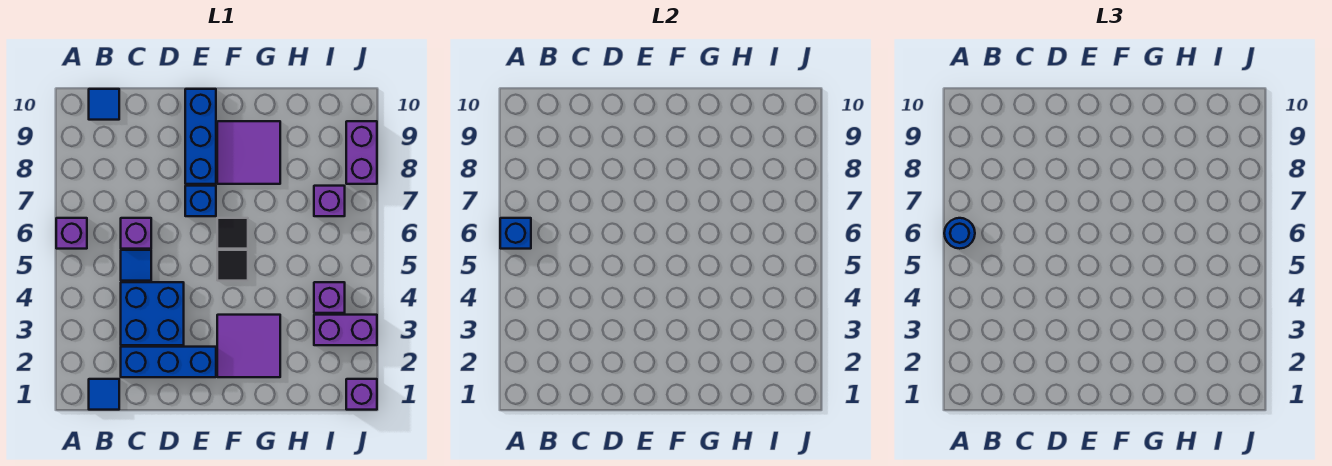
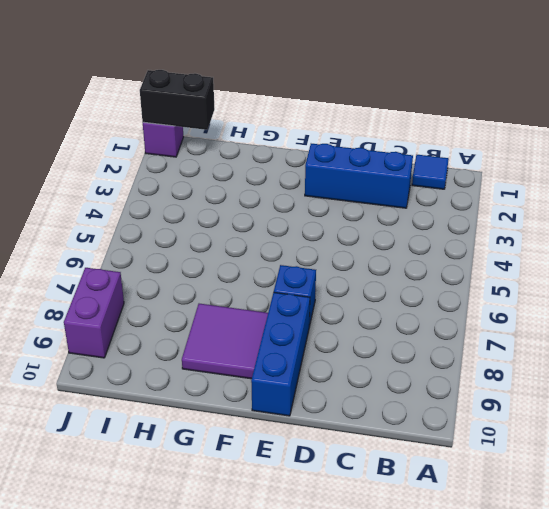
black brick I1:J1 level 2 -> none
none -> purple brick A6 level 1
none -> blue tile B10 level 1
none -> blue brick C3:D4 level 1

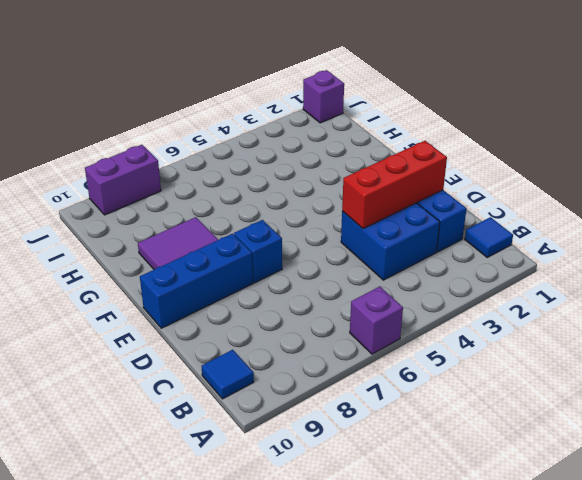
red brick D2:D4 level 2 -> none
none -> blue tile C5 level 1
none -> purple brick C6 level 1
none -> purple tile F2:G3 level 1

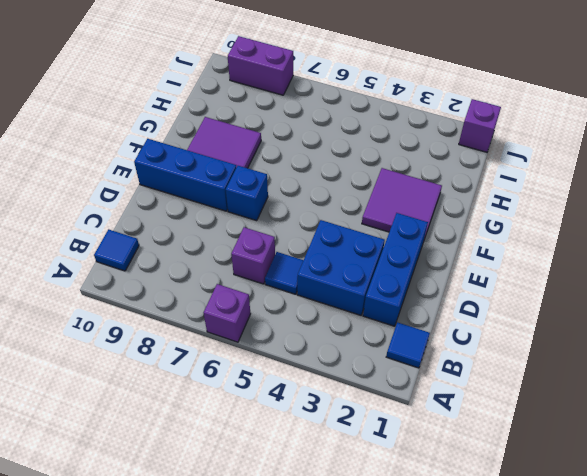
none -> black tile F5 level 1
none -> black tile F6 level 1
none -> purple brick I3:J3 level 1

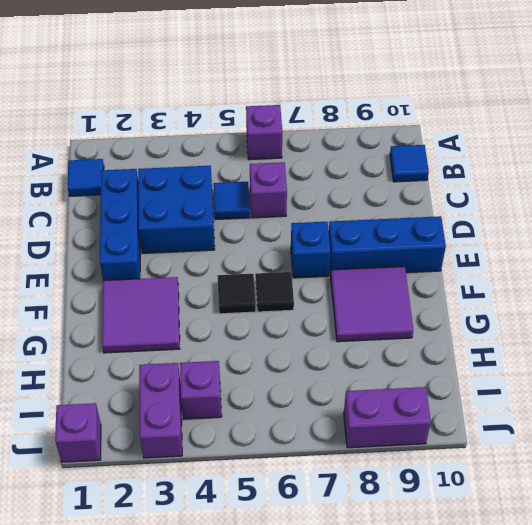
none -> purple brick I7 level 1
none -> blue brick A6 level 2
none -> blue round brick A6 level 3

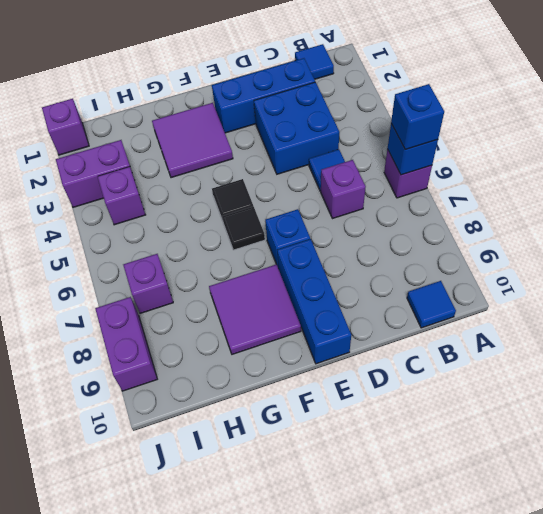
blue brick A6 level 3 -> blue round brick A6 level 3

